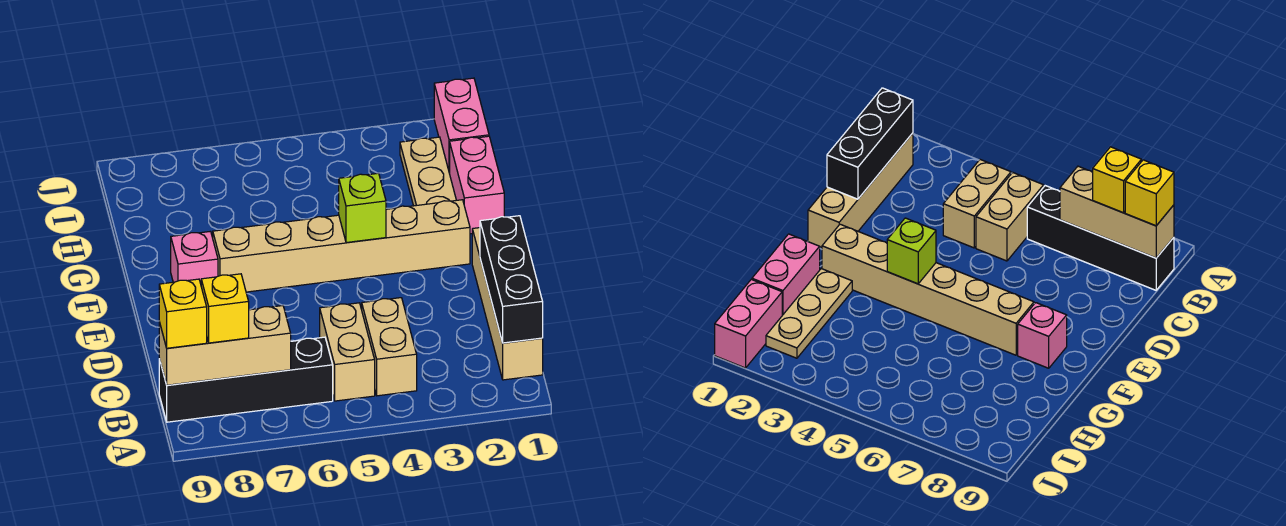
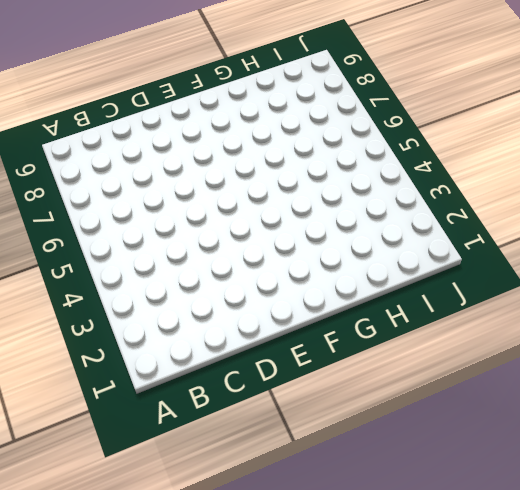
none -> tan brick B1:E1 level 1
none -> tan brick B4:C4 level 1
none -> tan brick B5:C5 level 1

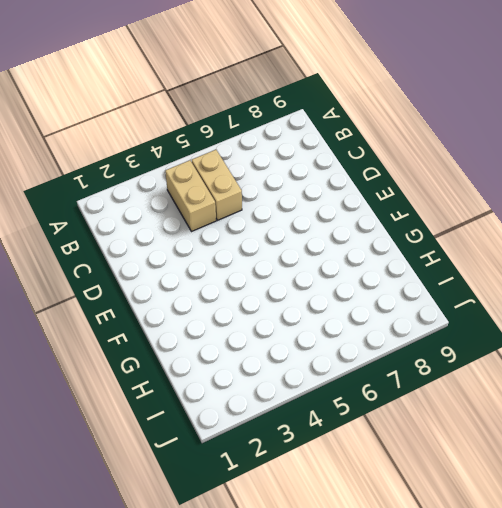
none -> tan brick B1:E1 level 1
none -> black brick B6:B9 level 1
none -> tan brick F2:F7 level 1

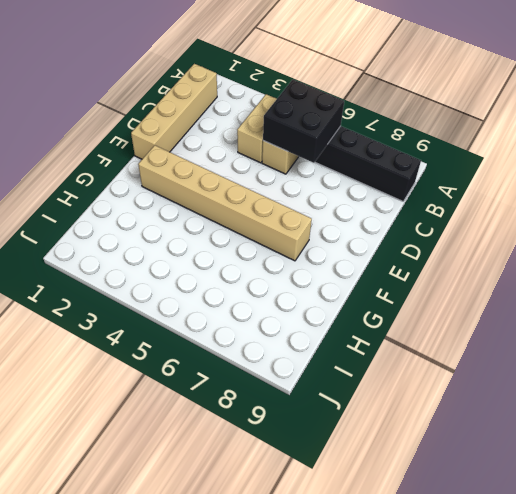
black brick B5:C6 level 2 -> none
none -> pink brick F8 level 1
none -> pink brick G1:H1 level 1
none -> tan plate G2:I2 level 1

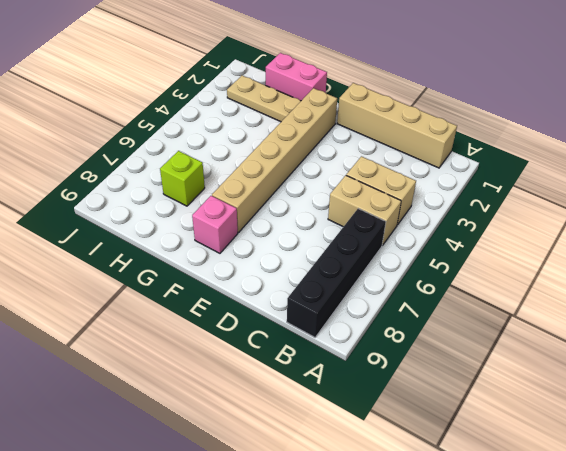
lime brick H7 level 1 -> lime brick F4 level 2
none -> pink brick I1:J1 level 1
none -> black brick B1:D1 level 2
none -> tan brick B7:B9 level 2

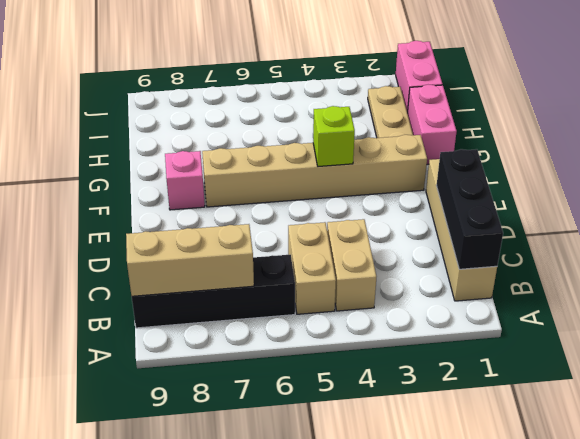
none -> yellow brick B8 level 3
none -> yellow brick B9 level 3

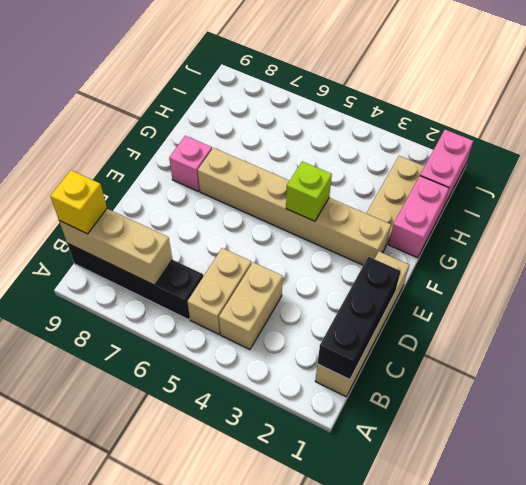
none -> yellow brick B8 level 3

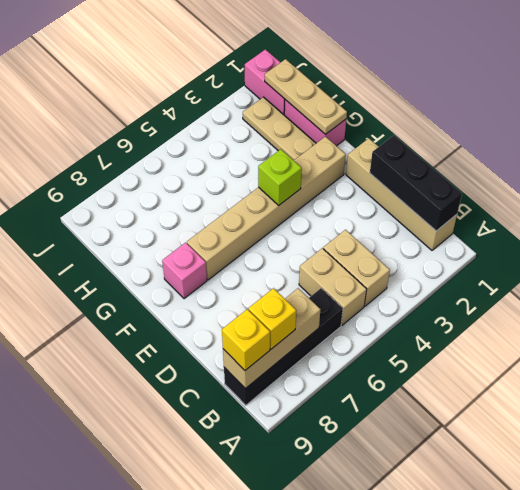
tan plate G1:I1 level 2 -> none

